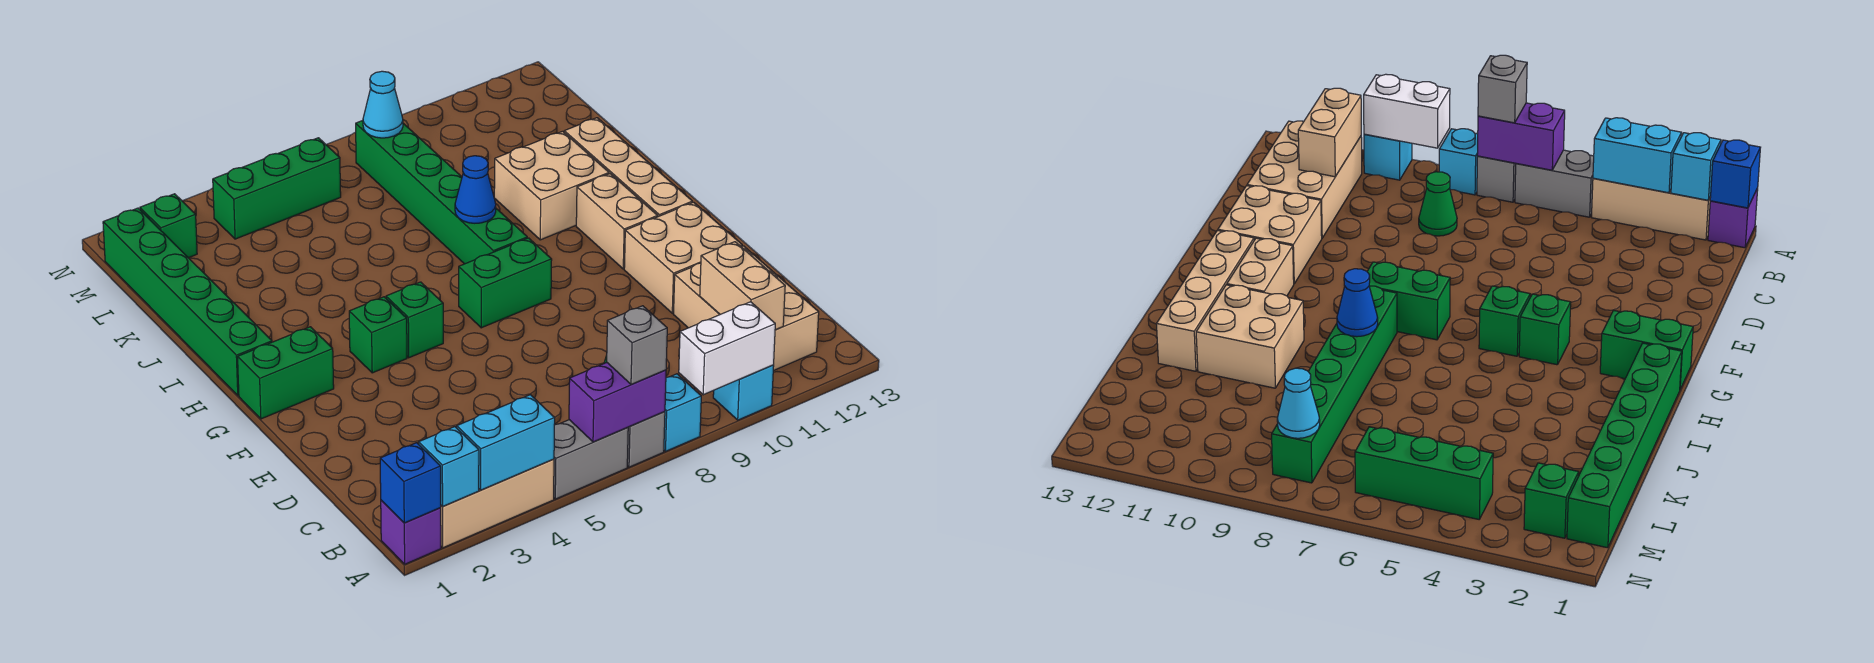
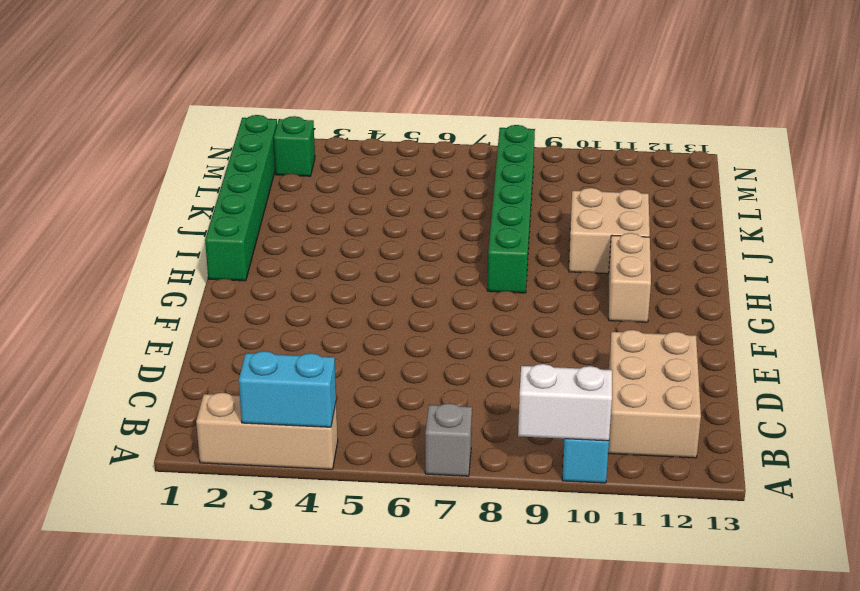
none -> purple brick A1 level 1
none -> grey brick A5:A6 level 1
none -> cyan brick A8 level 1

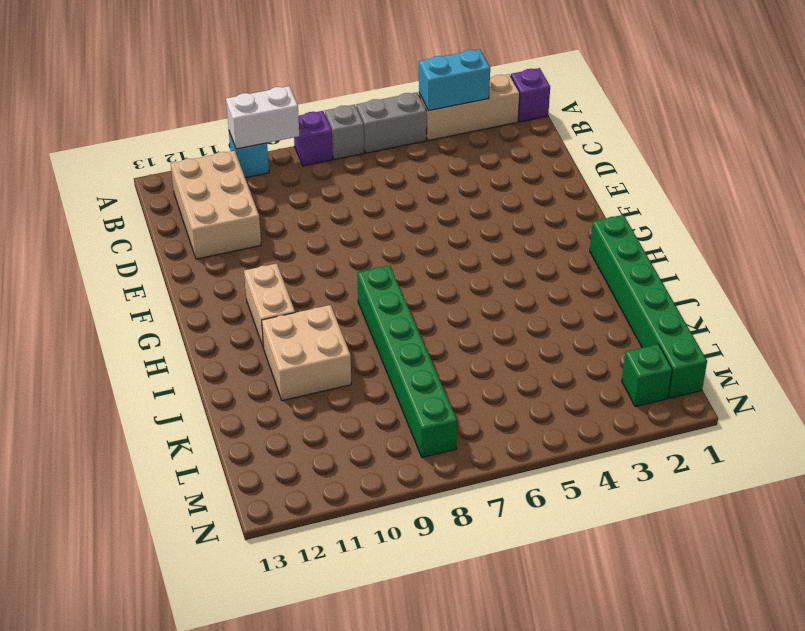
purple brick A8 level 1 -> cyan brick A8 level 1
none -> green cone C8 level 1
none -> tan brick E11:F12 level 1
none -> green brick G1:G2 level 1

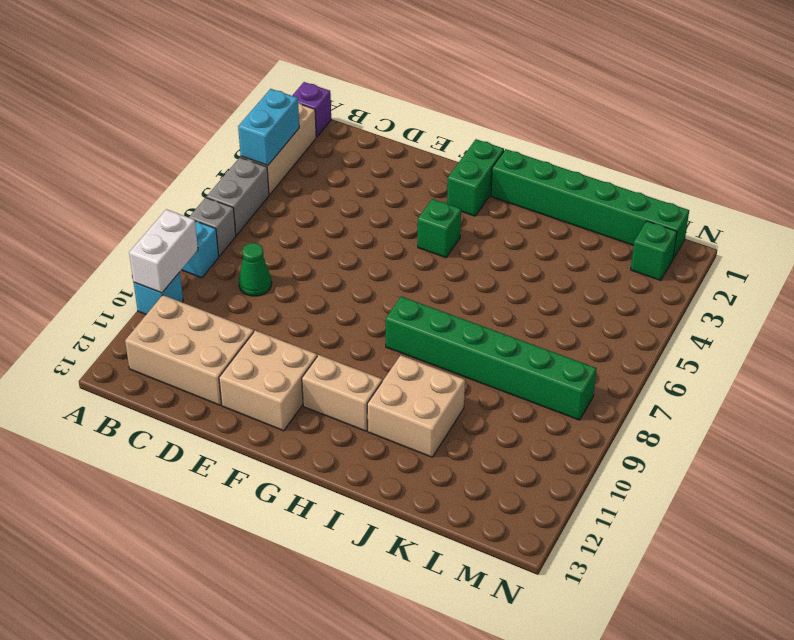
none -> green brick G5 level 1
none -> green brick G7:G8 level 1
none -> tan brick G12:J12 level 1

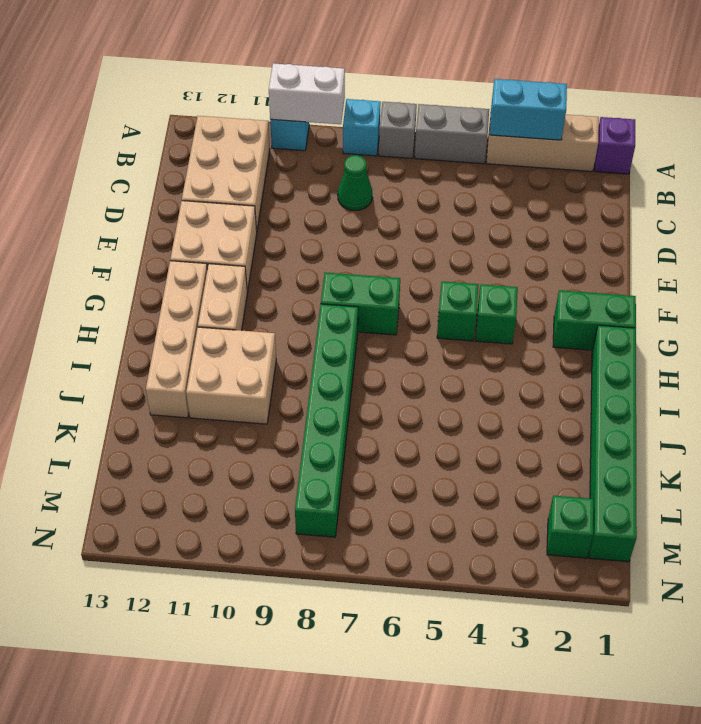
none -> green brick M4:M6 level 1
none -> blue brick A1 level 2
none -> cyan brick A2 level 2

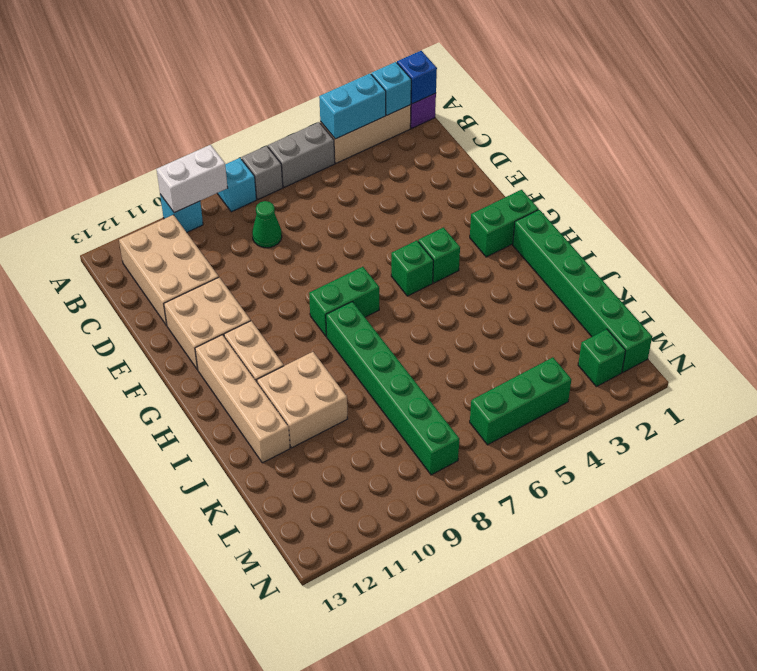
none -> purple brick A6:A7 level 2
none -> tan brick B11:C11 level 2
none -> blue cone I8 level 2

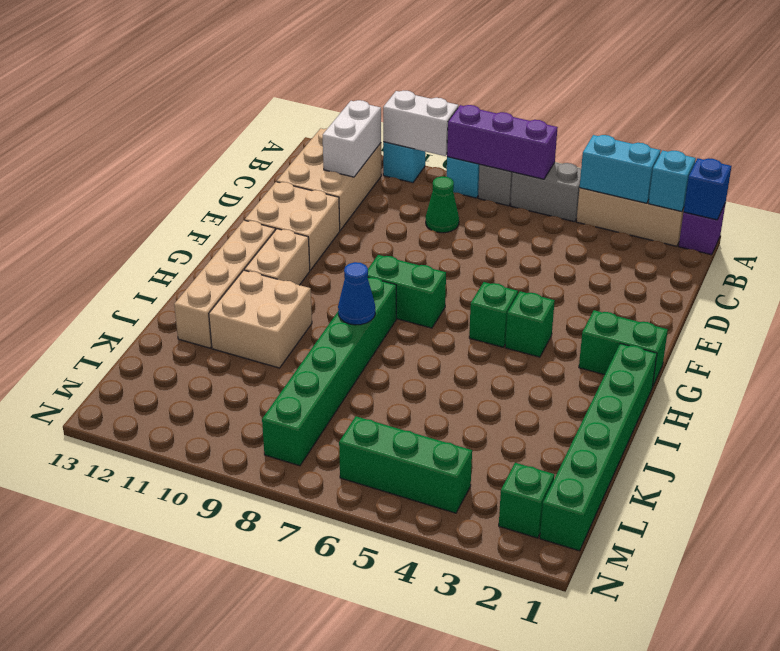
purple brick A6:A8 level 2 -> purple brick A6:A7 level 2
white brick B11:C11 level 2 -> tan brick B11:C11 level 2
none -> cyan cone M8 level 2
none -> grey brick A7 level 3

